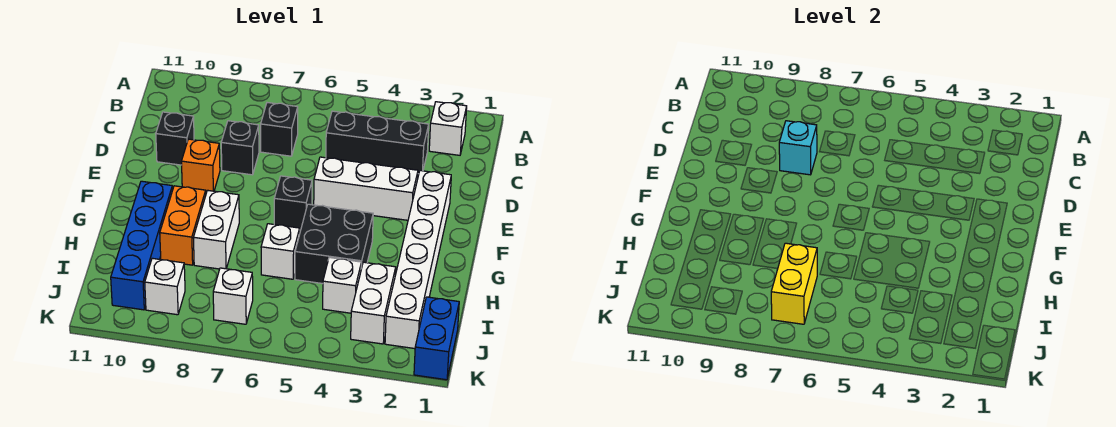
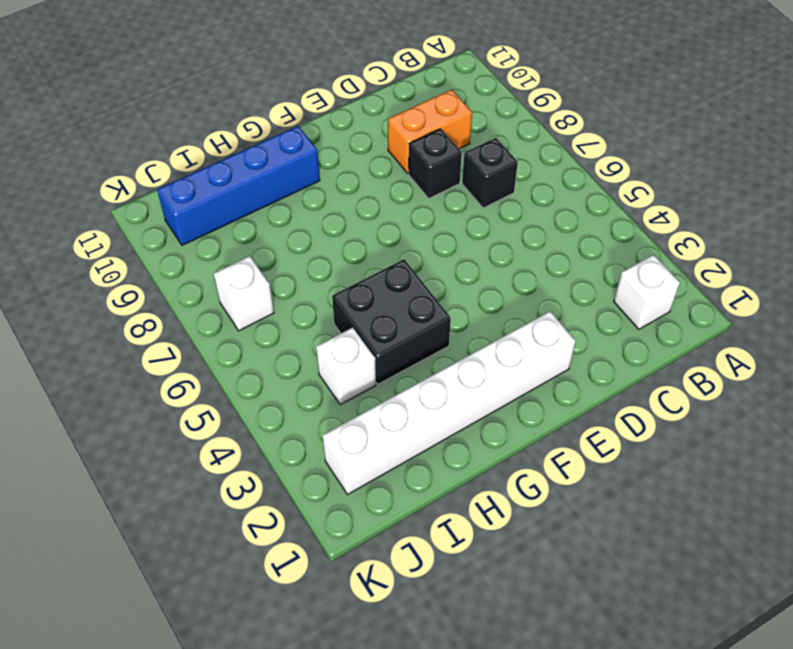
orange brick C9:D9 level 1 -> orange brick G9:H9 level 1
none -> black brick C3:C5 level 1
none -> black brick D10 level 1
none -> white brick E3:E5 level 1

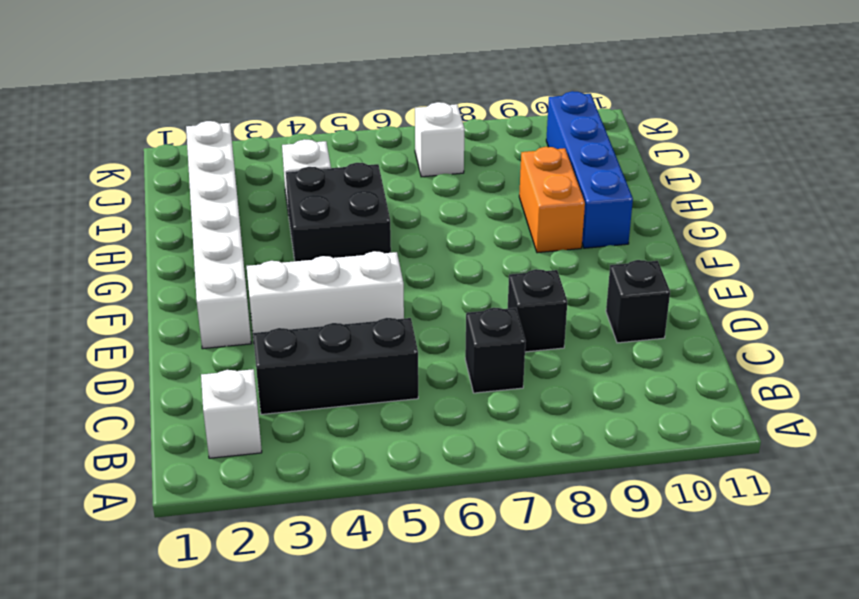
none -> orange brick E9 level 1
none -> black brick F6 level 1
none -> white brick G8:H8 level 1

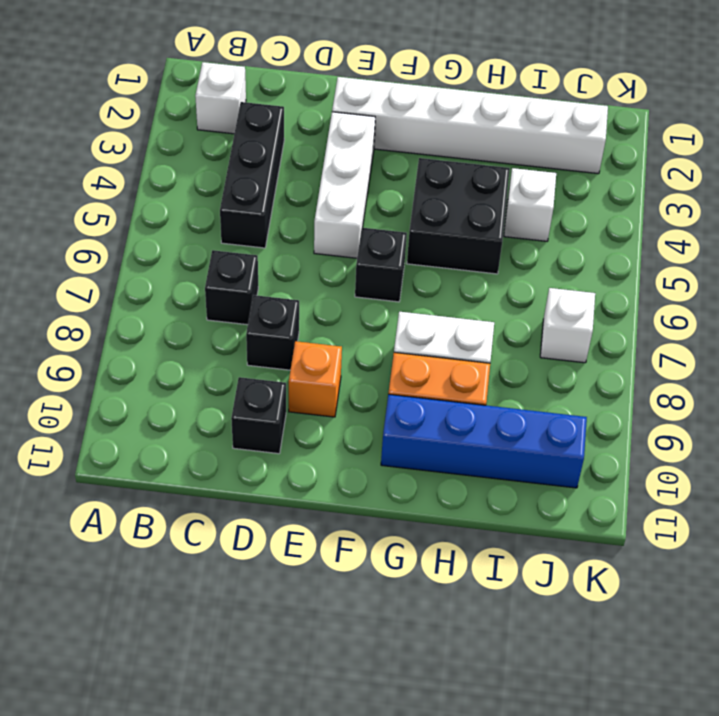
none -> white brick H6 level 1
none -> white brick I3:J3 level 1
none -> blue brick J1:K1 level 1

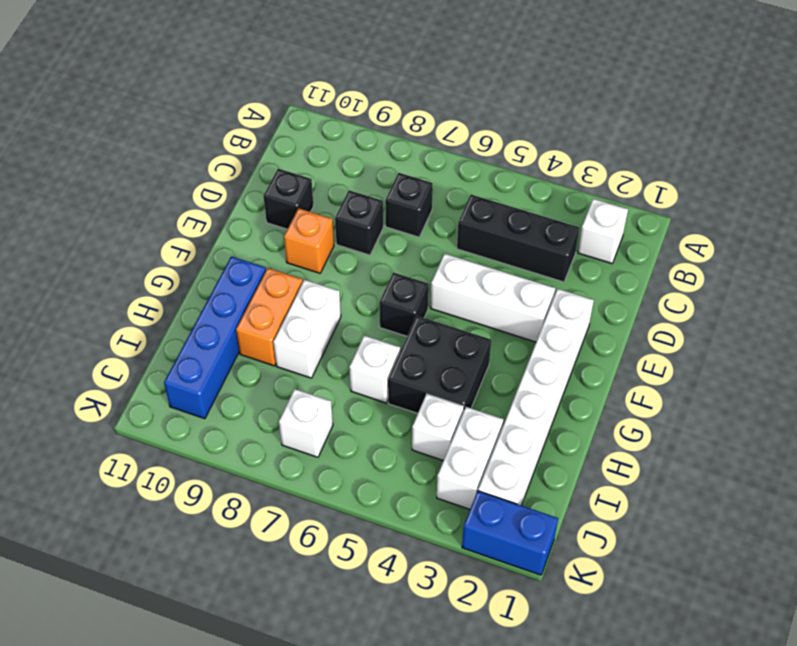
blue brick K1:K2 level 1 -> blue brick J1:K1 level 1
none -> white brick J9 level 1
none -> cyan brick D8 level 2
none -> yellow brick I7:J7 level 2

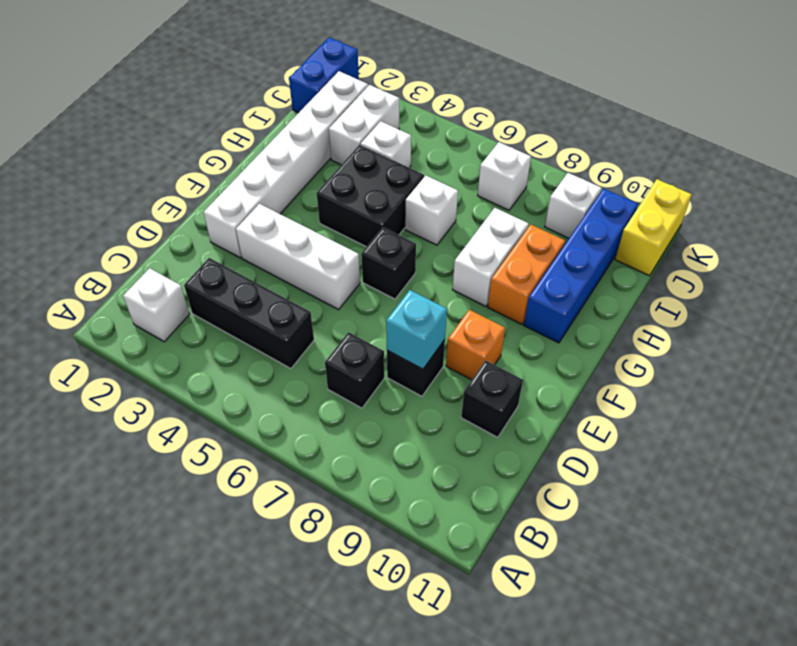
yellow brick J11:K11 level 1 -> yellow brick I7:J7 level 2

